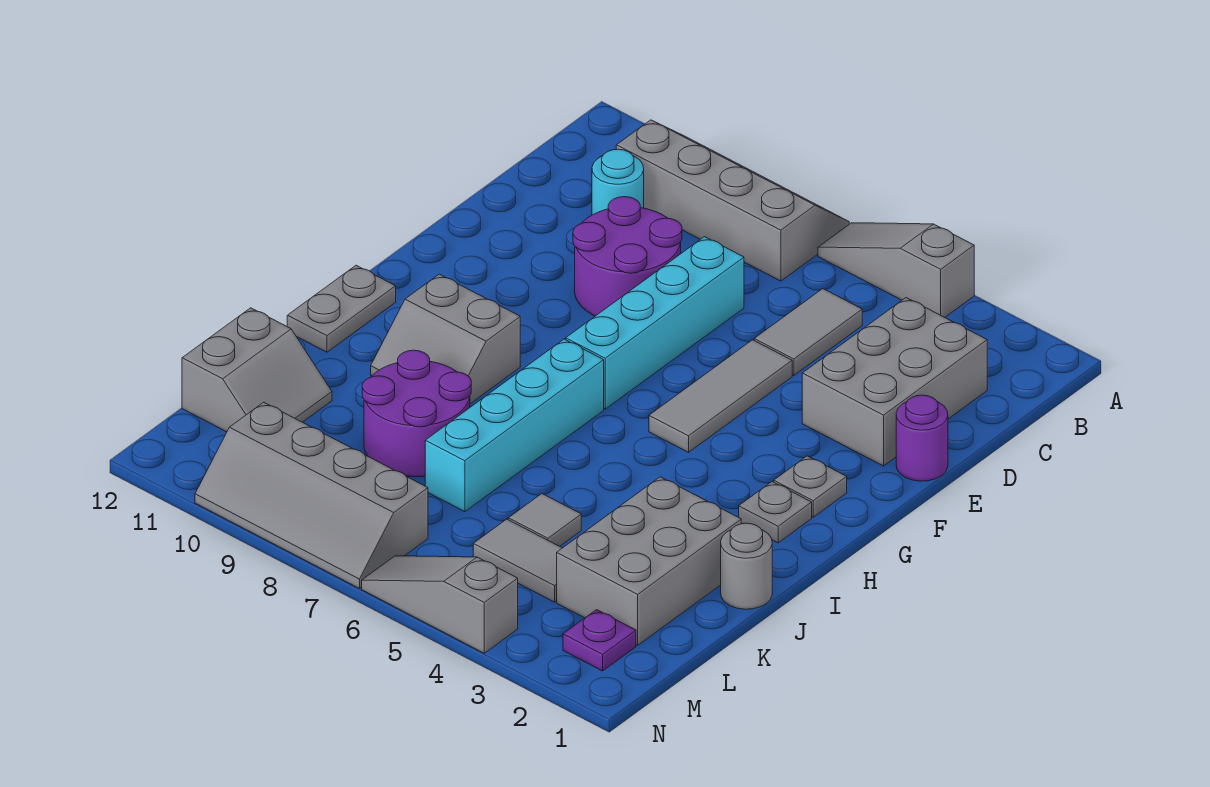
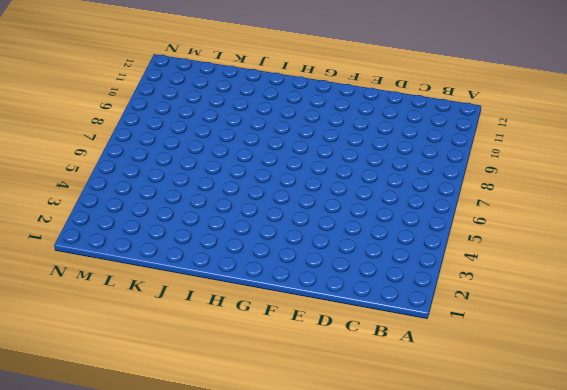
none -> grey slope A4:A6 level 1 top 4
none -> grey slope A7:B10 level 1 top B
none -> grey brick C2:E3 level 1

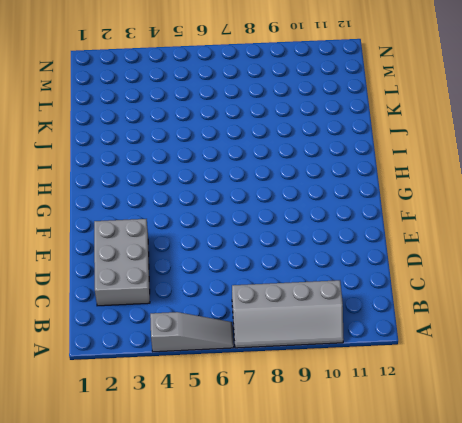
none -> grey tile C5:D5 level 1
none -> cyan round brick C10 level 1
none -> cyan brick D7:G7 level 1

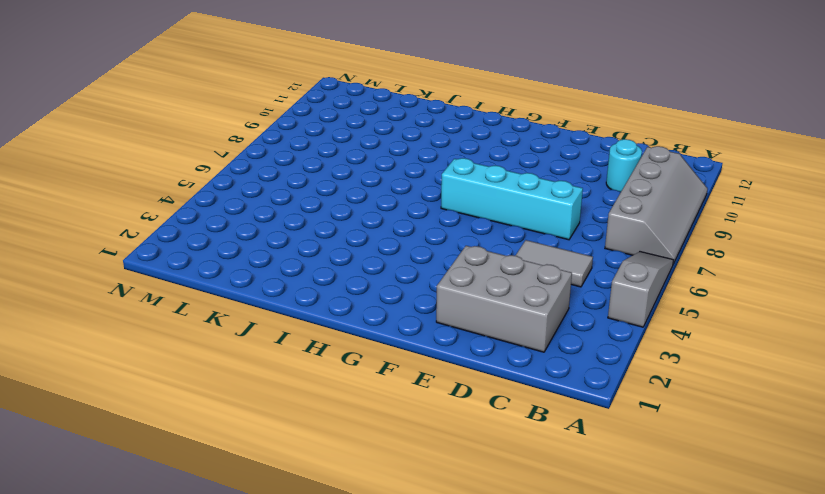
none -> purple round brick D8:E9 level 1
none -> purple round brick E1 level 1
none -> grey tile E5:G5 level 1

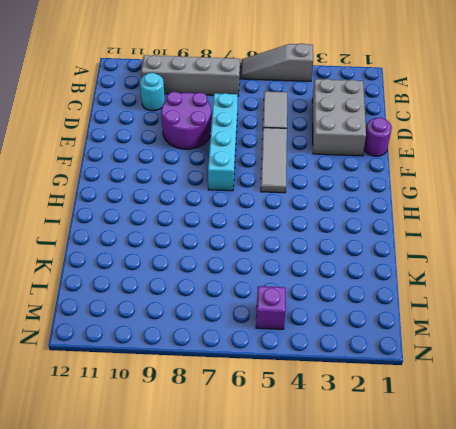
purple brick M5 level 1 -> none
none -> grey plate G2 level 1
none -> grey plate H2 level 1
none -> cyan brick H7:K7 level 1

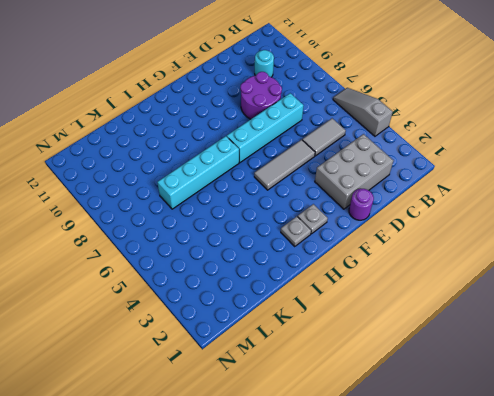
none -> grey slope A7:B10 level 1 top B
none -> grey slope H9:I10 level 1 top H
none -> grey plate H12:I12 level 1

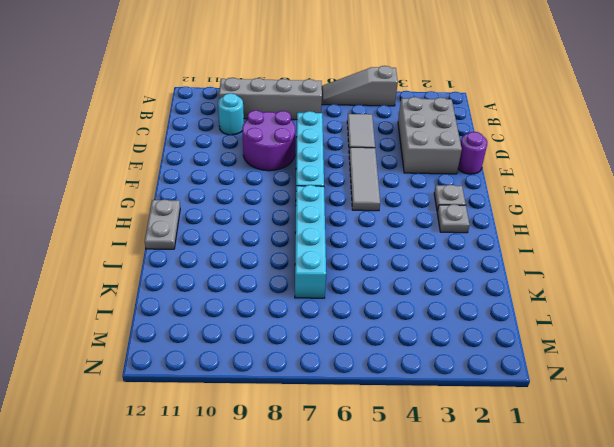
none -> grey slope H9:I10 level 1 top H
none -> grey round brick J1 level 1
none -> grey brick J2:L3 level 1

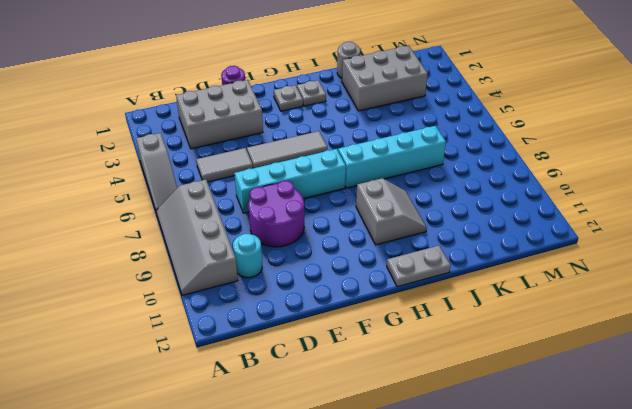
none -> purple round brick J8:K9 level 1
none -> grey tile K5 level 1
none -> grey slope K11:L12 level 1 top 12

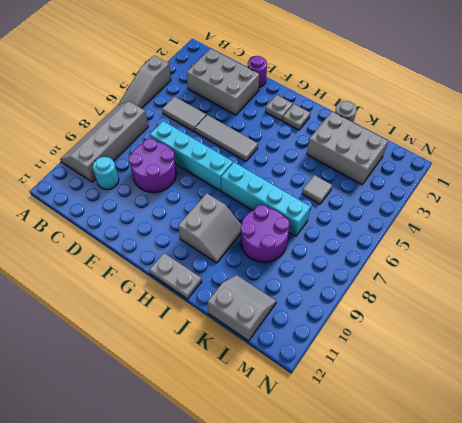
none -> grey tile L4:L5 level 1
none -> purple plate M2 level 1
none -> grey slope M7:N10 level 1 top M

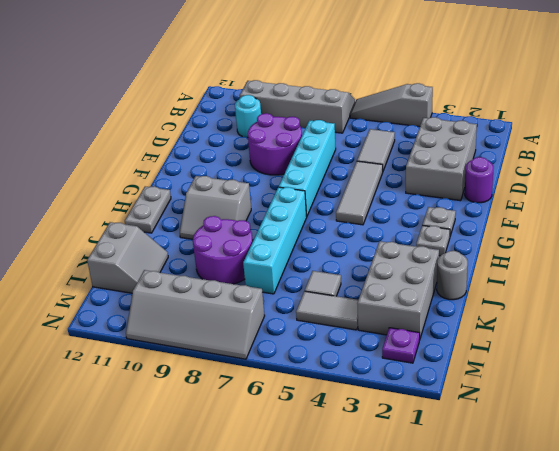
none -> grey slope N4:N6 level 1 top 4

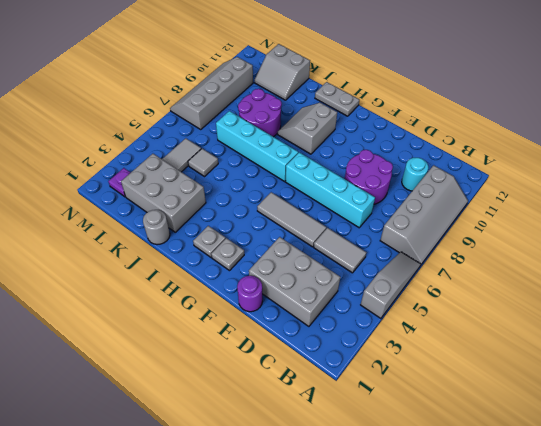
none -> grey slope N4:N6 level 1 top 4

